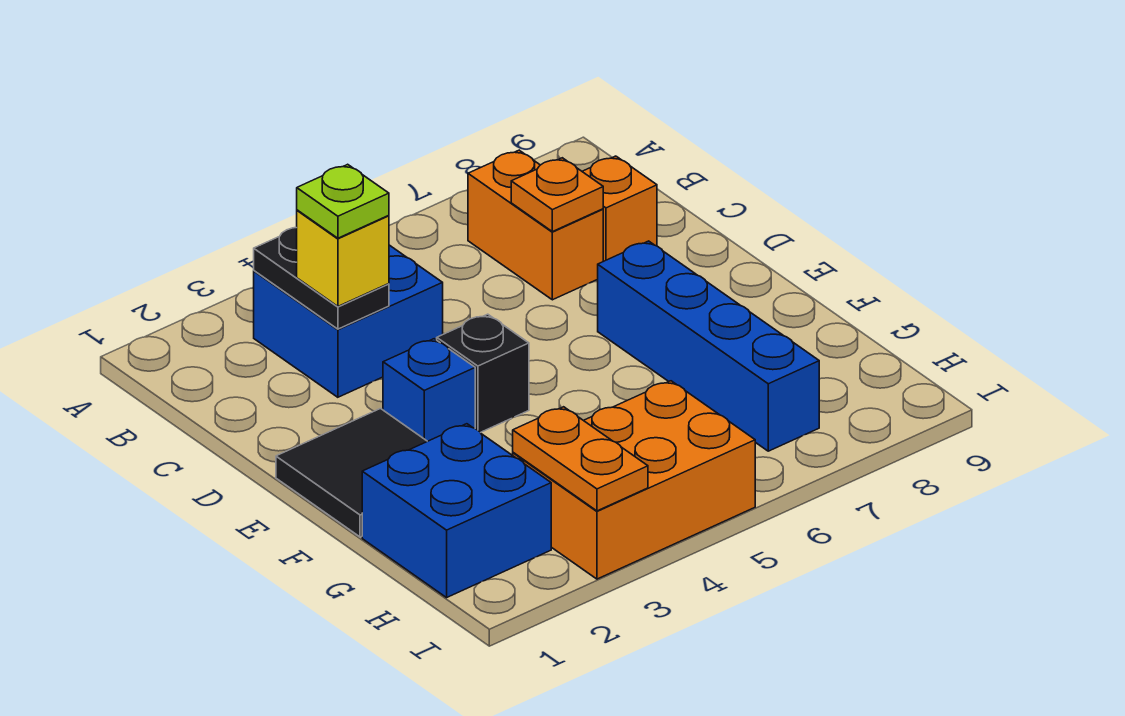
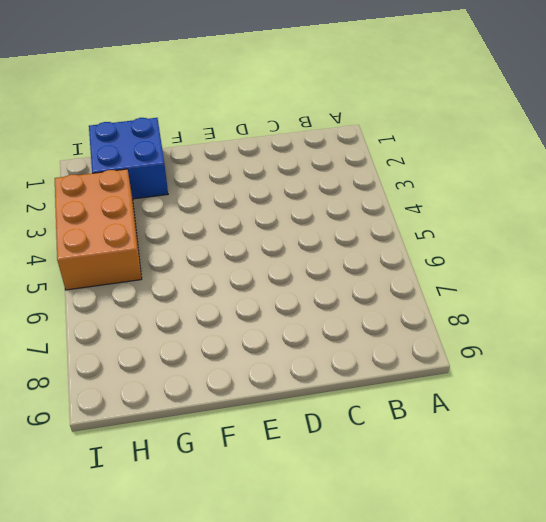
none -> blue brick B3:C4 level 1
none -> orange brick B7:C7 level 1
none -> orange brick C8 level 1

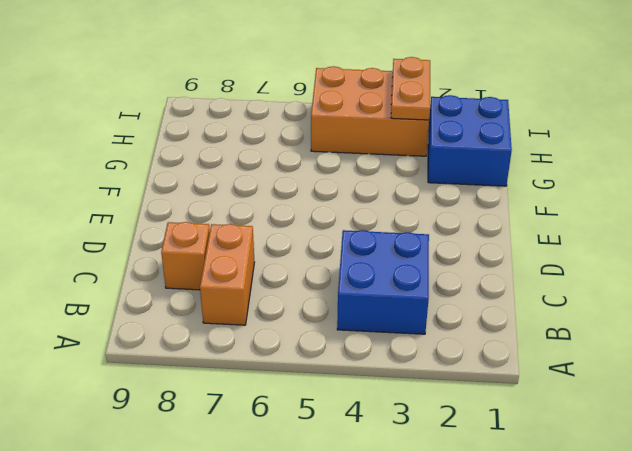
none -> black tile E1:F2 level 1
none -> blue brick E3 level 1
none -> black brick E4 level 1

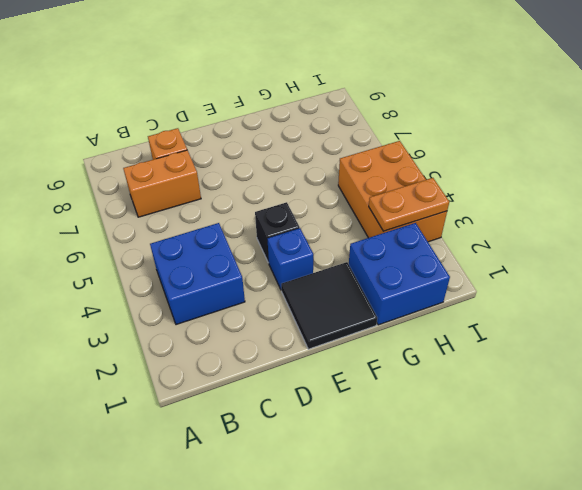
none -> blue brick E7:H7 level 1
none -> black plate B3:C3 level 2
none -> orange plate C7 level 2

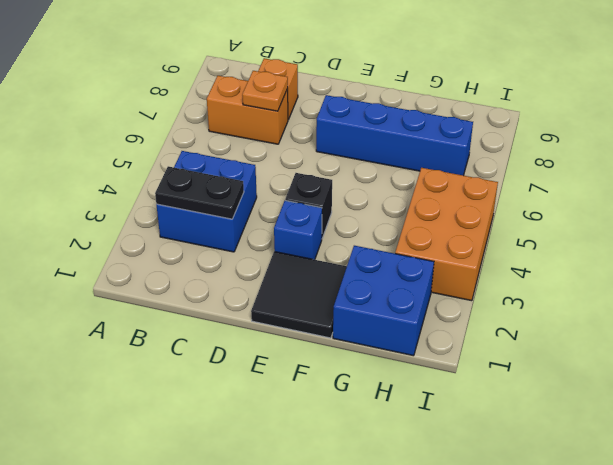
none -> orange plate H3:I3 level 2
none -> yellow brick C3 level 3
none -> lime plate C3 level 4

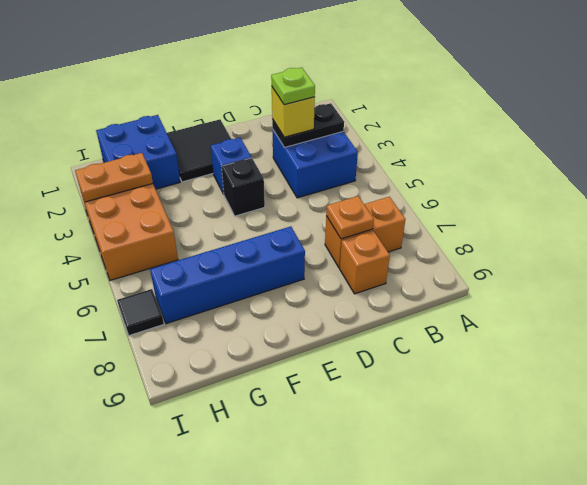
black tile I7 level 1 -> none

